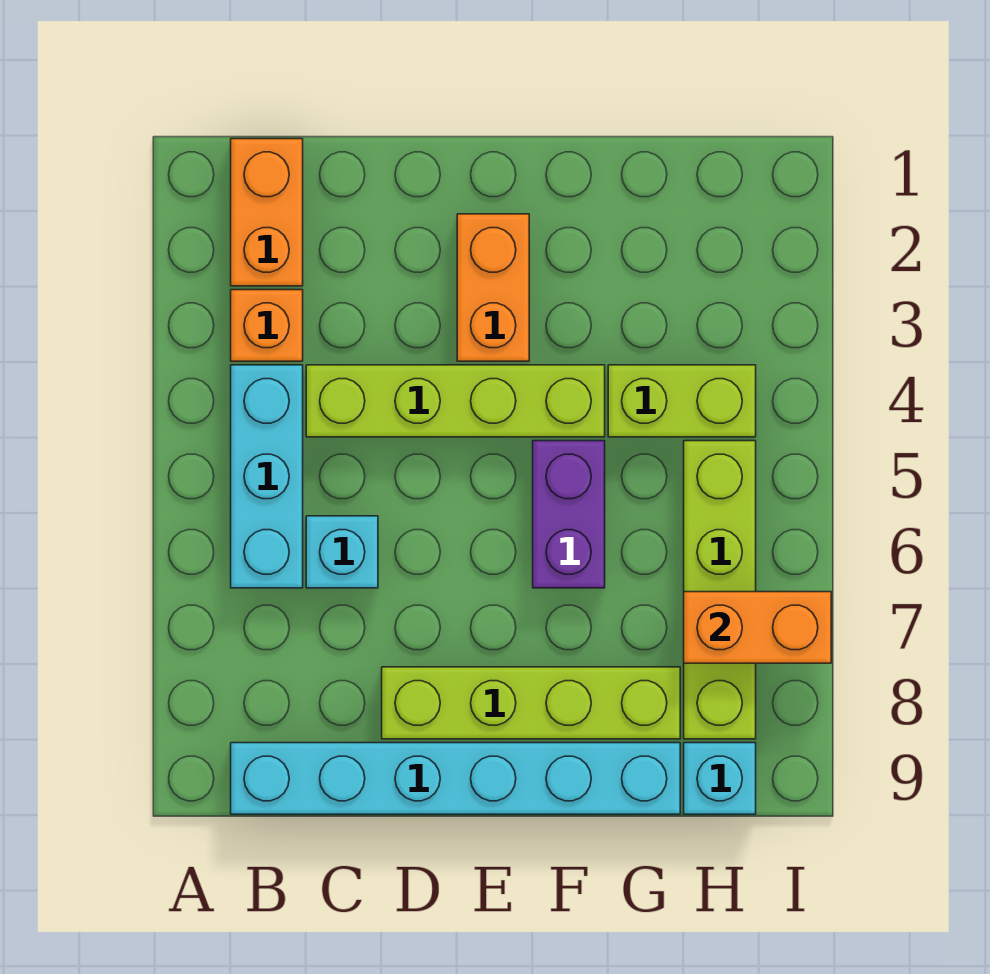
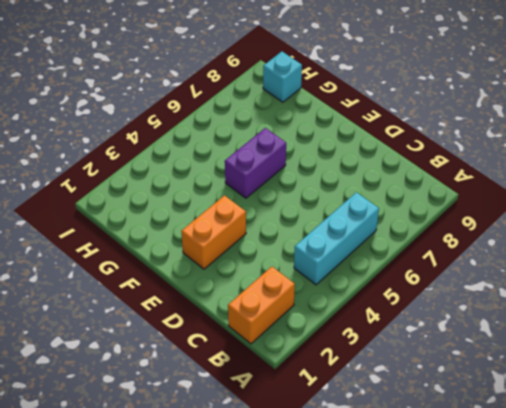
none -> orange brick B3 level 1
none -> cyan brick B9:G9 level 1
none -> lime brick C4:F4 level 1

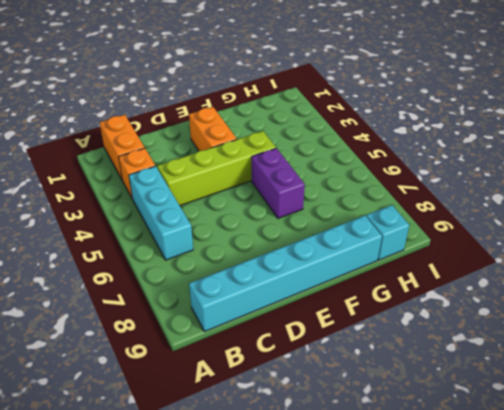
none -> cyan brick C6 level 1
none -> lime brick D8:G8 level 1
none -> lime brick G4:H4 level 1

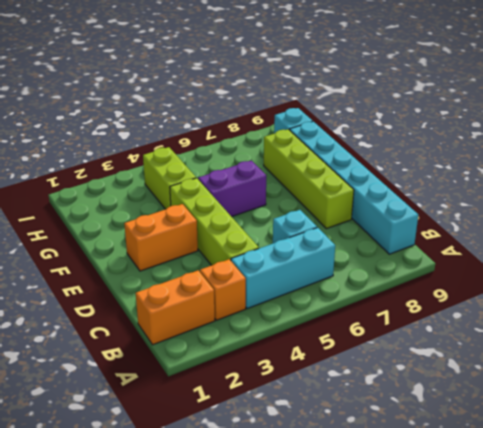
none -> lime brick H5:H8 level 1
none -> orange brick H7:I7 level 2

